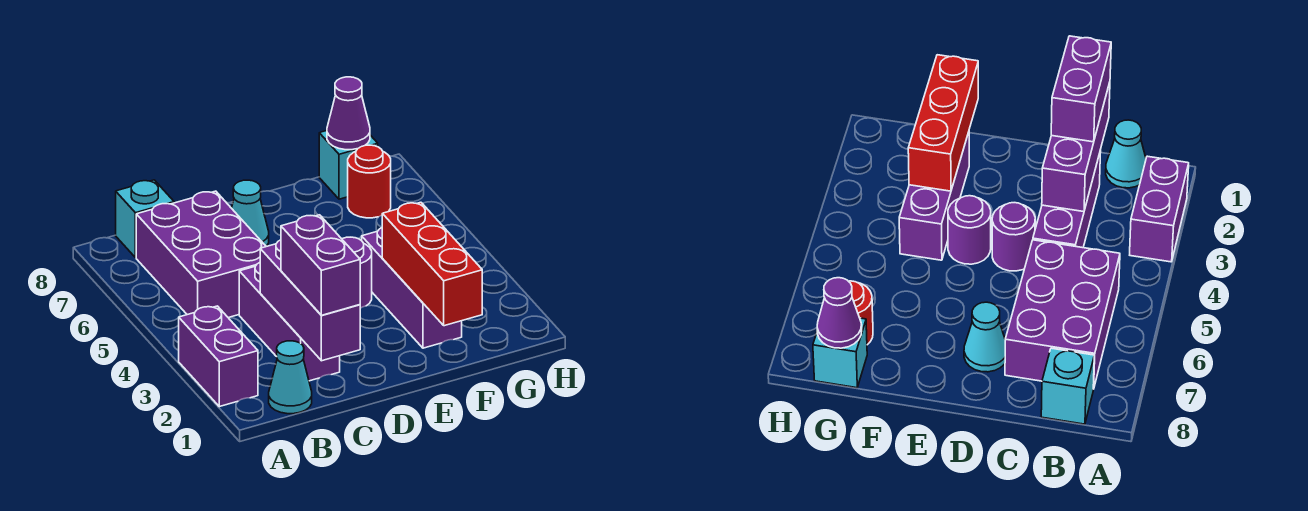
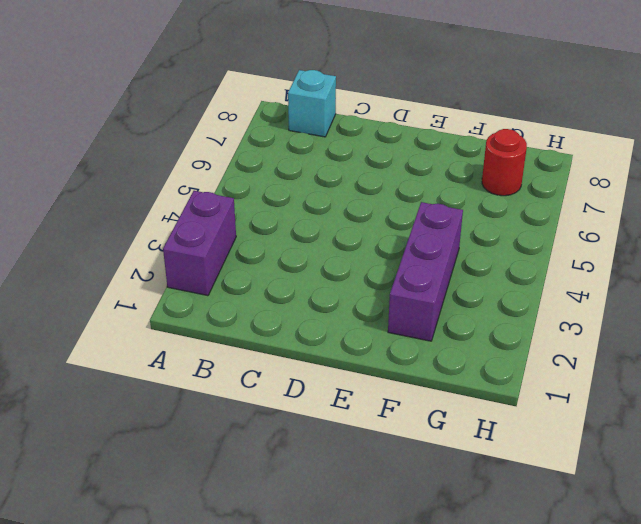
none -> cyan cone B1 level 1
none -> purple brick B5:C7 level 1
none -> purple brick C2:C4 level 1

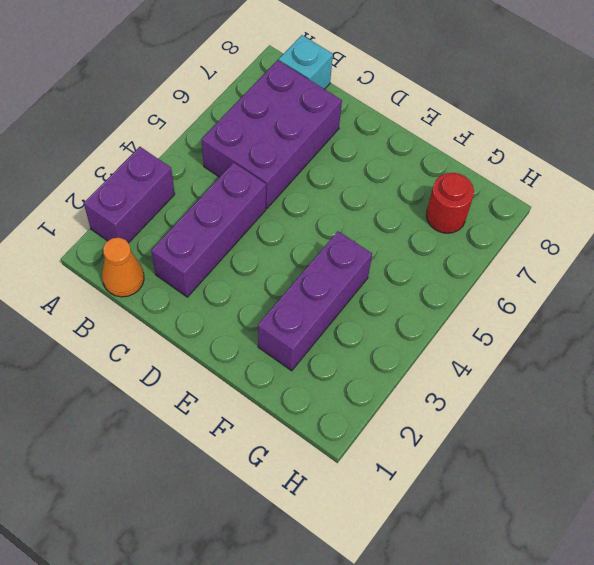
orange cone B1 level 1 -> cyan cone B1 level 1
none -> purple round brick D4 level 1
none -> cyan cone D7 level 1
none -> purple round brick E4 level 1

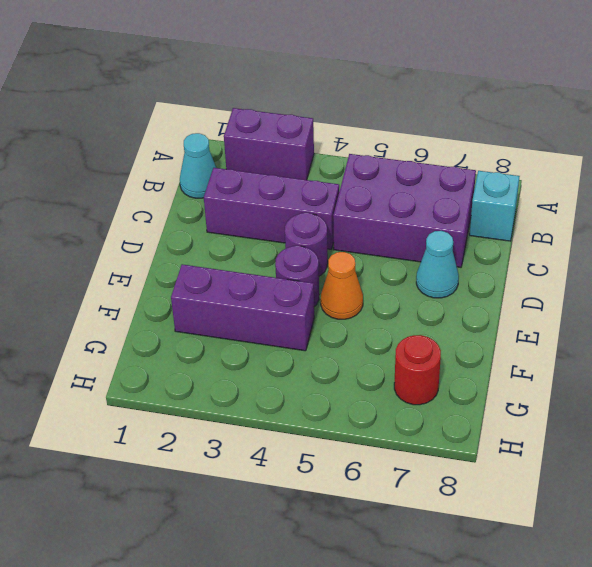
orange cone E5 level 1 -> none
none -> cyan brick G8 level 1
none -> purple brick C1:C3 level 2
none -> red brick F1:F3 level 2

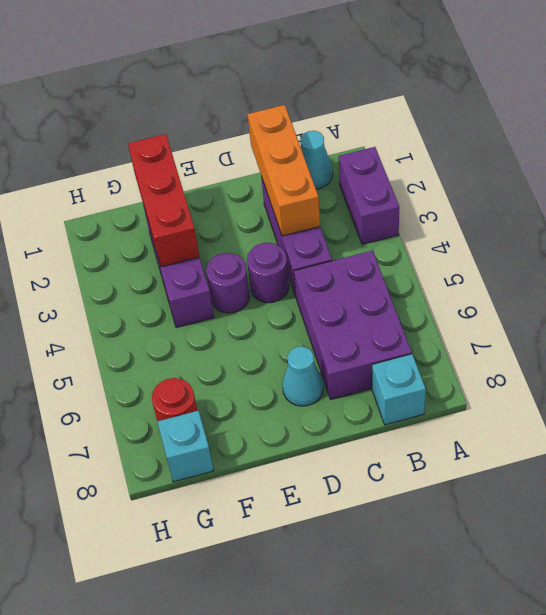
orange brick C1:C3 level 2 -> purple brick C1:C3 level 2
none -> purple cone G8 level 2
none -> purple brick C1:C2 level 3

